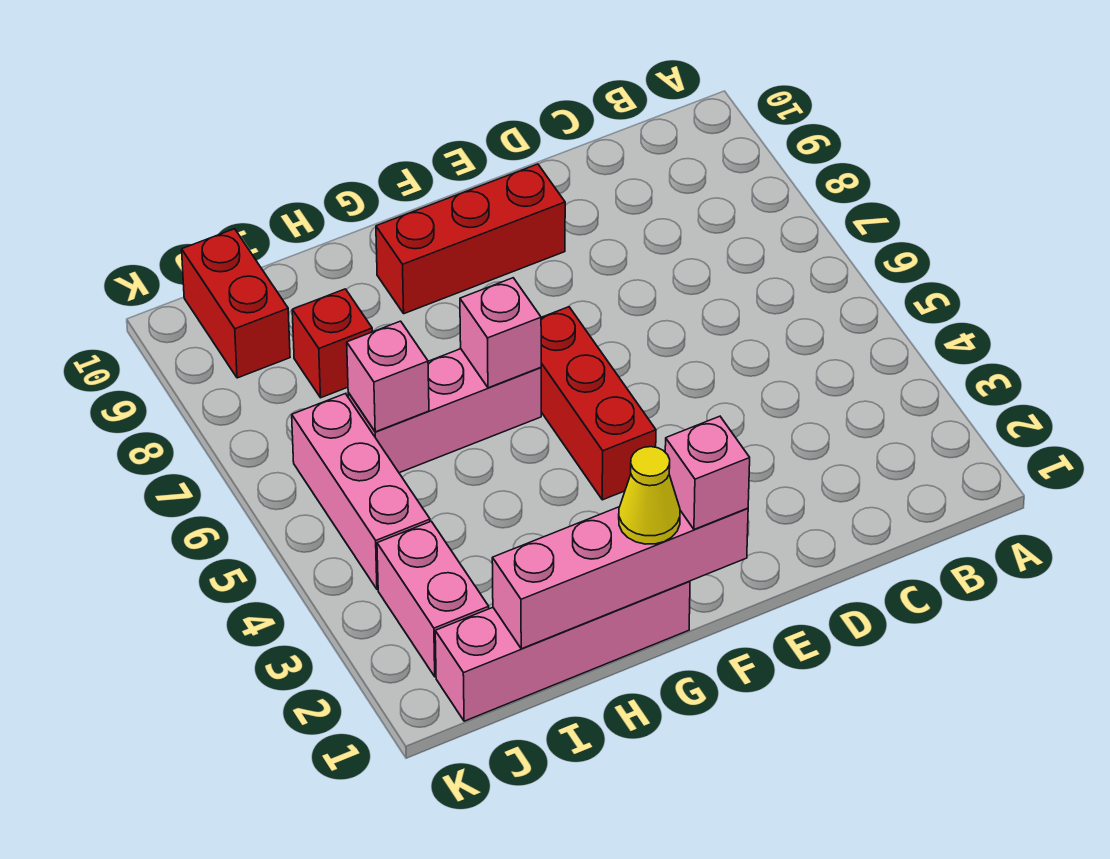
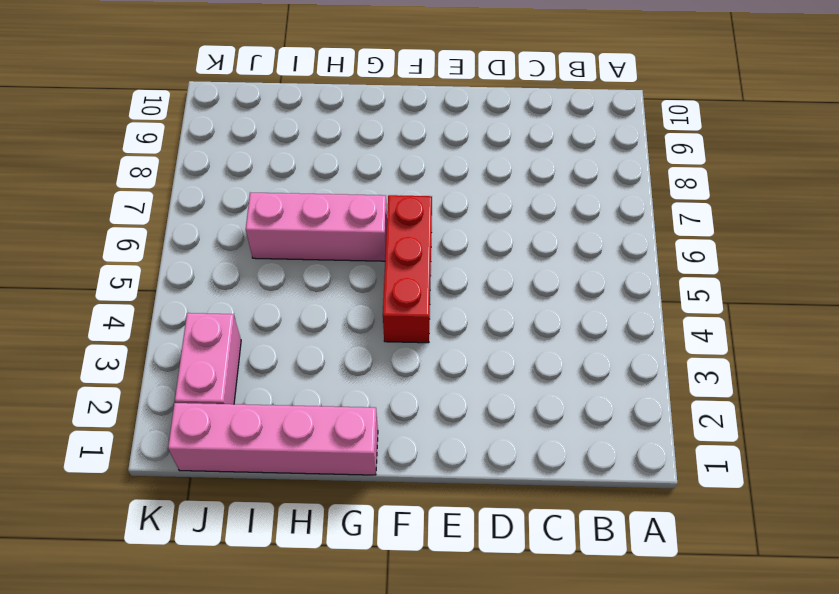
none -> red brick E9:G9 level 1
none -> red brick I8 level 1
none -> pink brick J4:J6 level 1

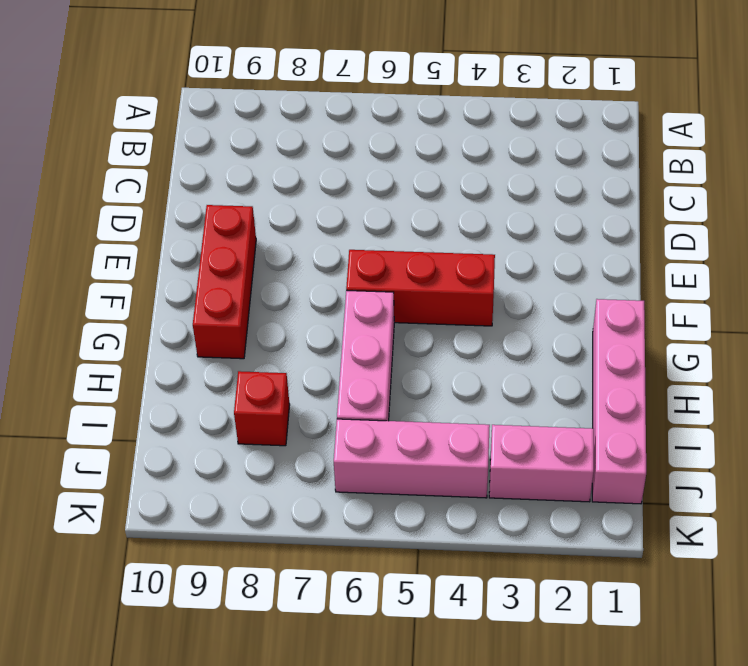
none -> red brick J9:J10 level 1
none -> pink brick F1:I1 level 2
none -> pink brick G6 level 2

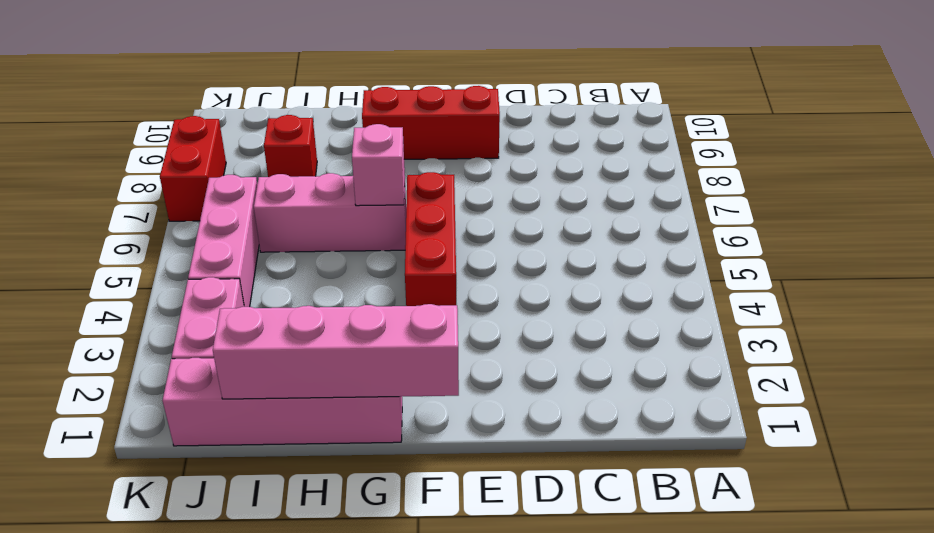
red brick K7:K8 level 1 -> red brick J9:J10 level 1
none -> pink brick I6 level 2
none -> pink brick F1 level 3
none -> yellow cone G1 level 3

